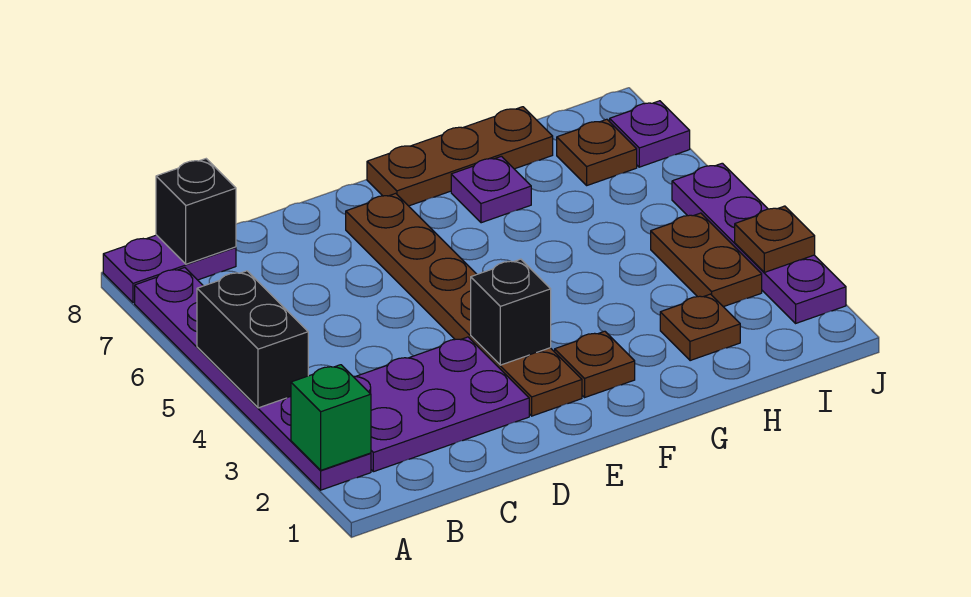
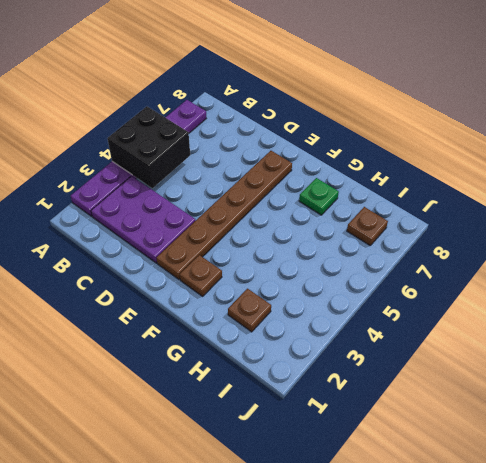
black brick A4:B5 level 2 -> black brick A4:A5 level 2
green plate G7 level 1 -> purple plate G7 level 1
none -> purple plate A8:B8 level 1
none -> brown plate F8:H8 level 1
none -> brown plate I3:I4 level 1

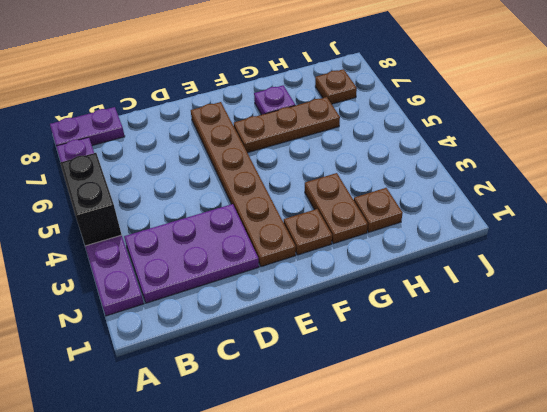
brown plate F6:H6 level 1 -> brown plate F8:H8 level 1
brown plate G2:G3 level 1 -> brown plate I3:I4 level 1
none -> purple plate J2:J5 level 1
none -> purple plate J7 level 1
none -> green brick A2 level 2

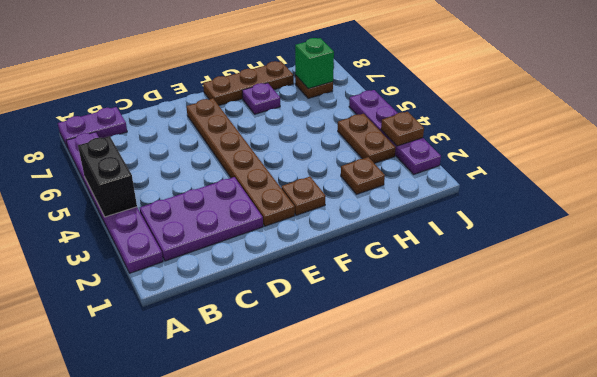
green brick I7 level 2 -> green brick A2 level 2
none -> purple plate J7 level 1
none -> black brick B8 level 2
none -> black brick E3 level 2

